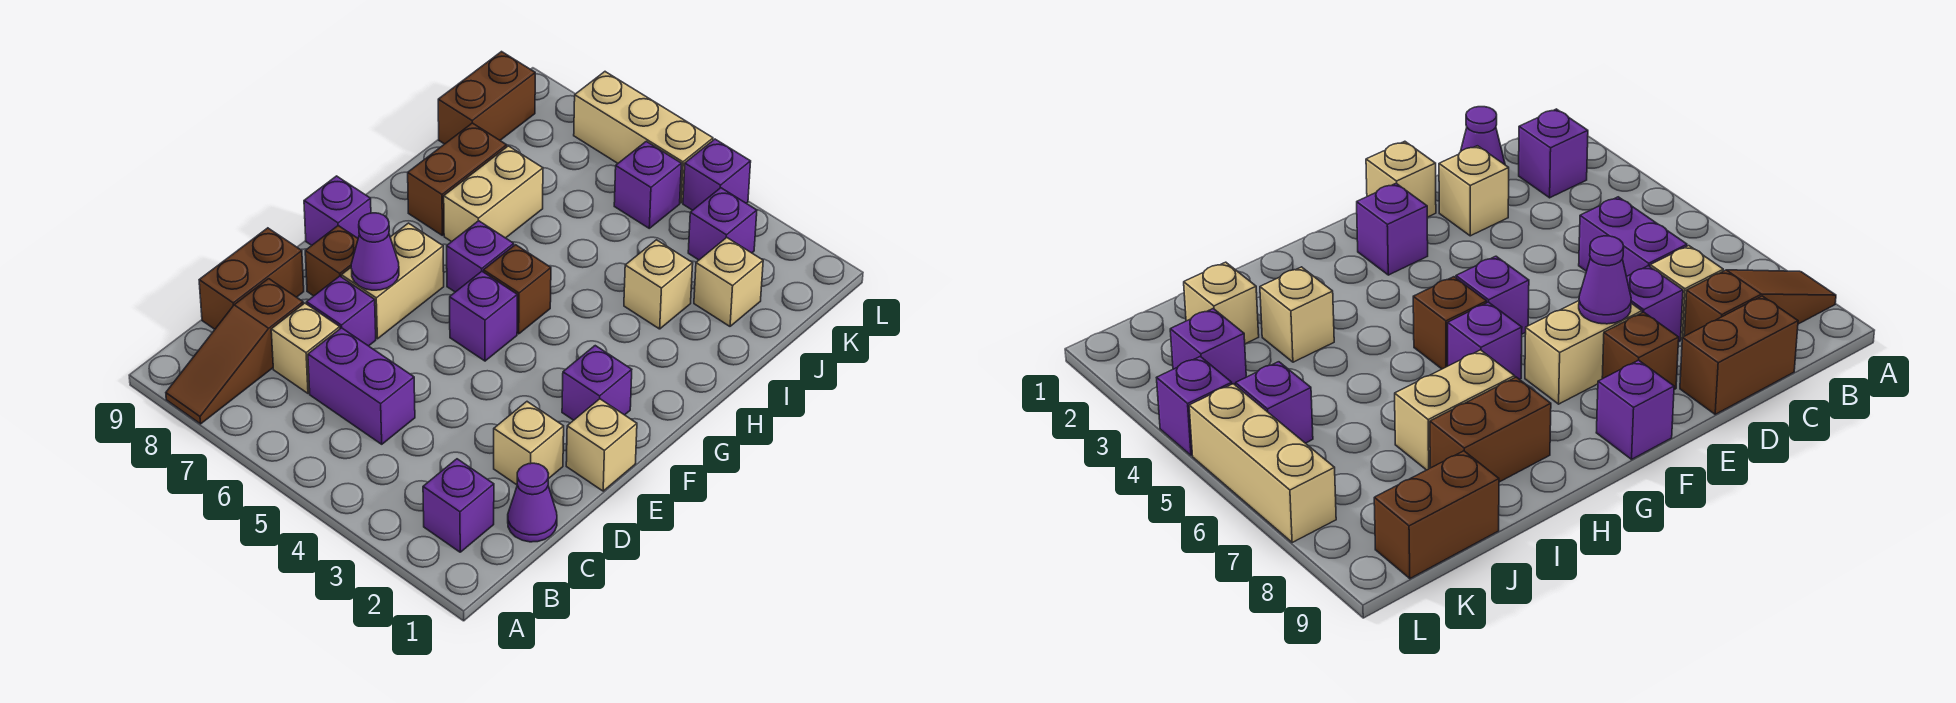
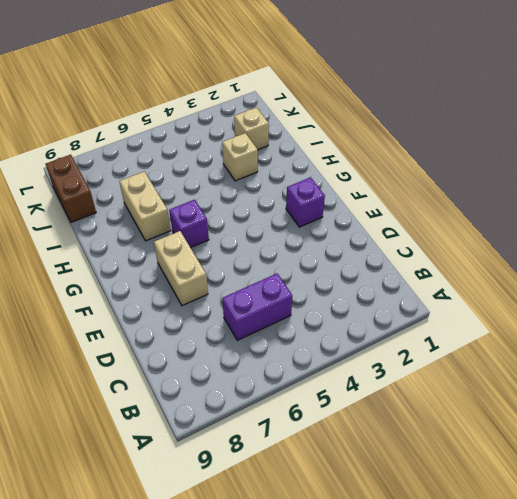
none -> brown slope A8:C8 level 1 top C
none -> purple brick B2 level 1
none -> purple cone C1 level 1

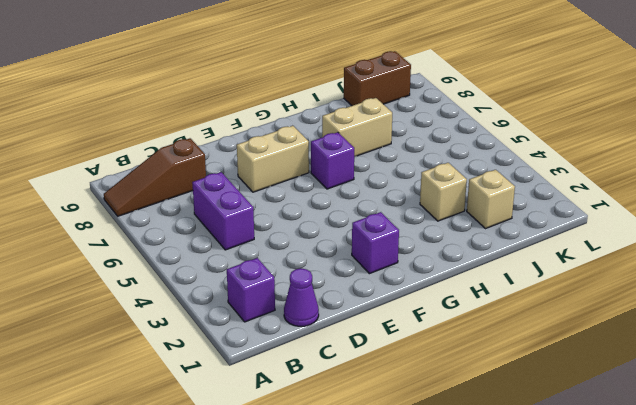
none -> tan brick C7 level 1
none -> brown brick C9:D9 level 1
none -> tan brick D2 level 1

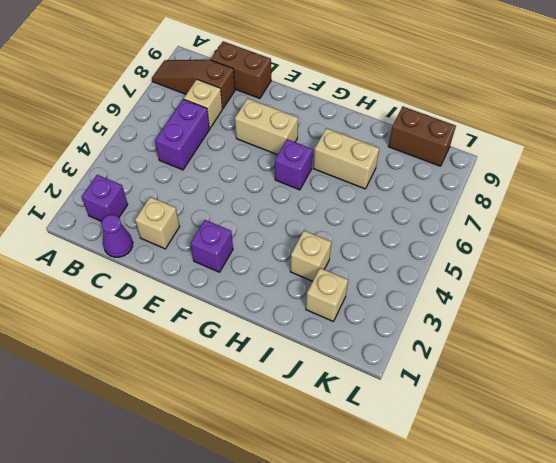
none -> purple brick D7 level 1
none -> tan brick E1 level 1
none -> brown brick E8 level 1

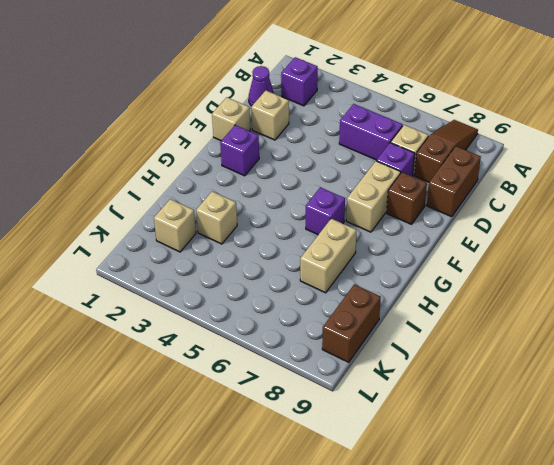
none -> purple brick F5 level 1
none -> purple brick F9 level 1
none -> brown brick G5 level 1

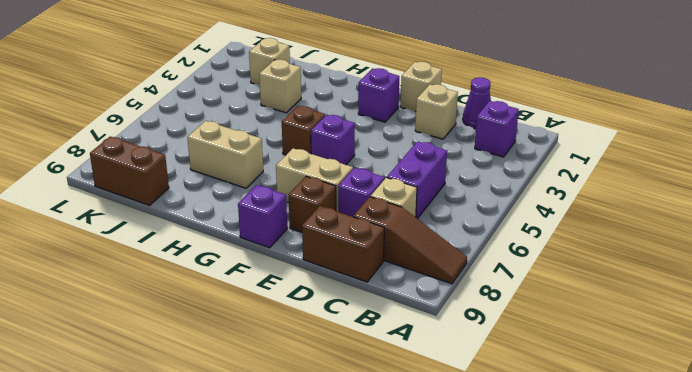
none -> purple brick G6 level 1
none -> brown brick H8:I8 level 1
none -> purple brick K3 level 1

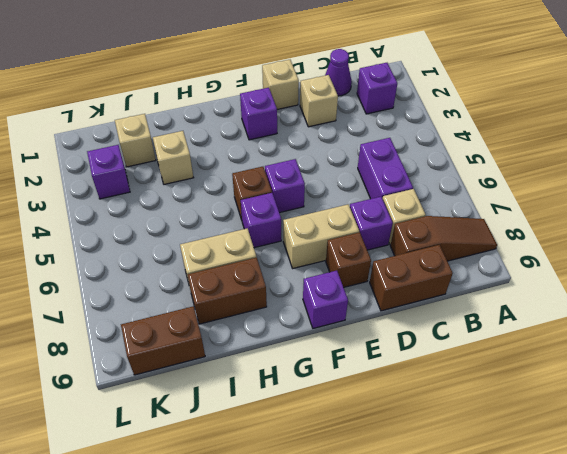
none -> purple brick K5 level 1
none -> purple brick L4 level 1
none -> tan brick L5:L7 level 1

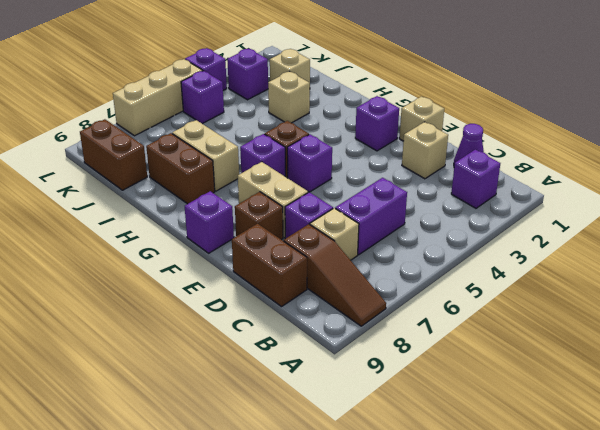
none -> purple cone E7 level 2

